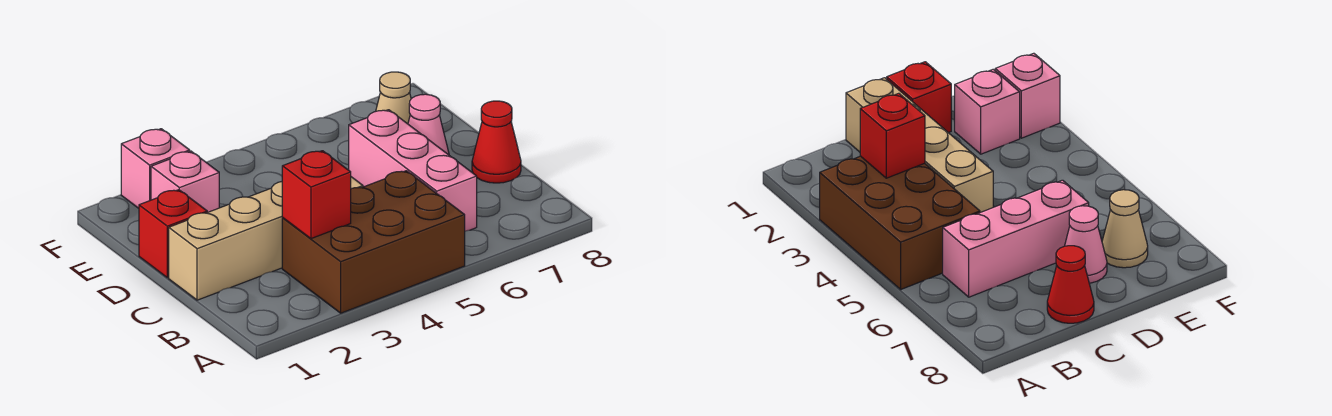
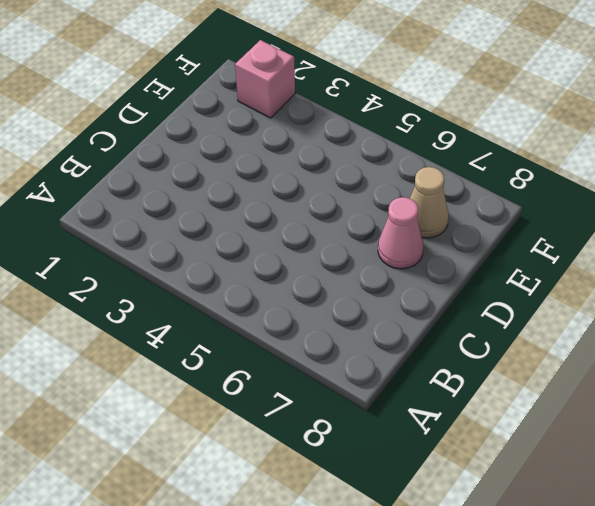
none -> brown brick A3:B5 level 1
none -> pink brick B6:D6 level 1

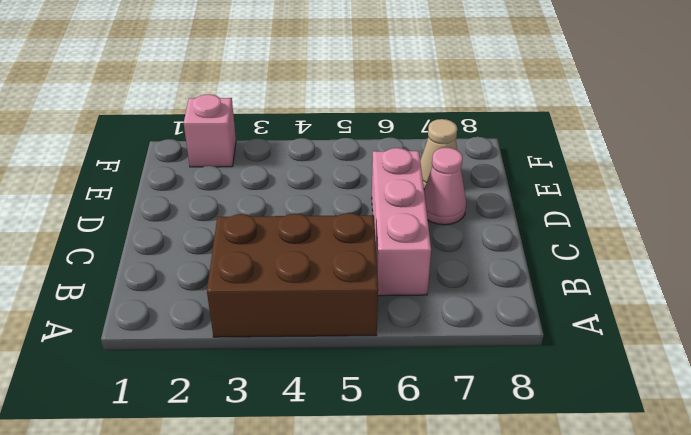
none -> tan brick C1:C4 level 1
none -> red cone C8 level 1

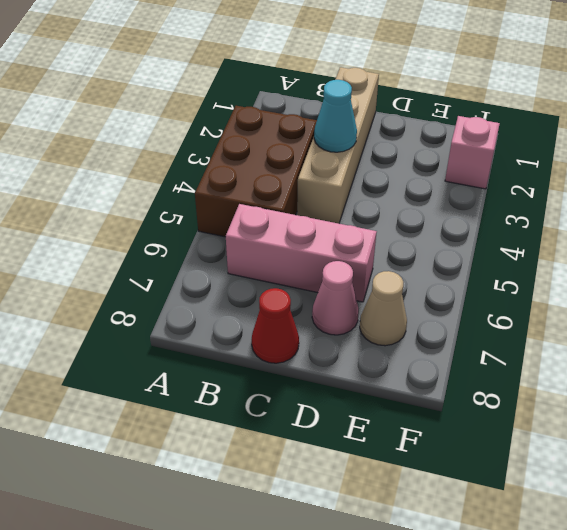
cyan cone C3 level 2 -> none
none -> red brick D1 level 1
none -> pink brick E2 level 1

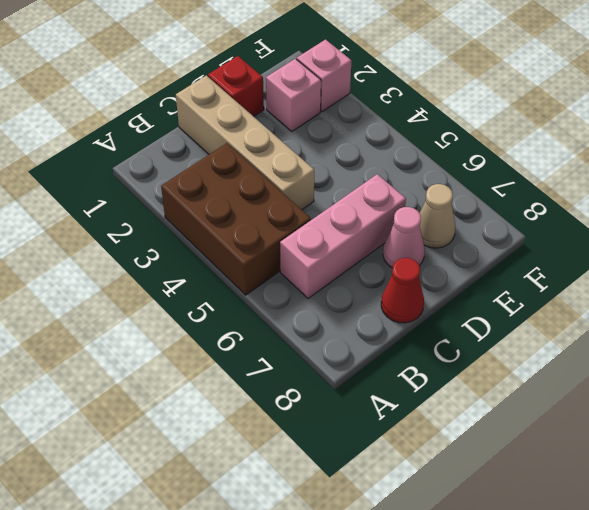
none -> red brick B3 level 2

